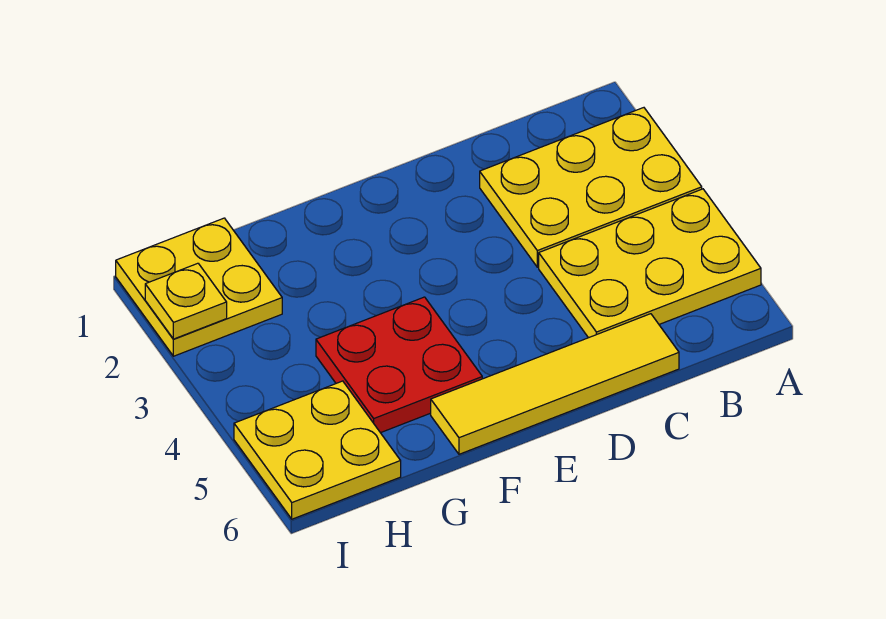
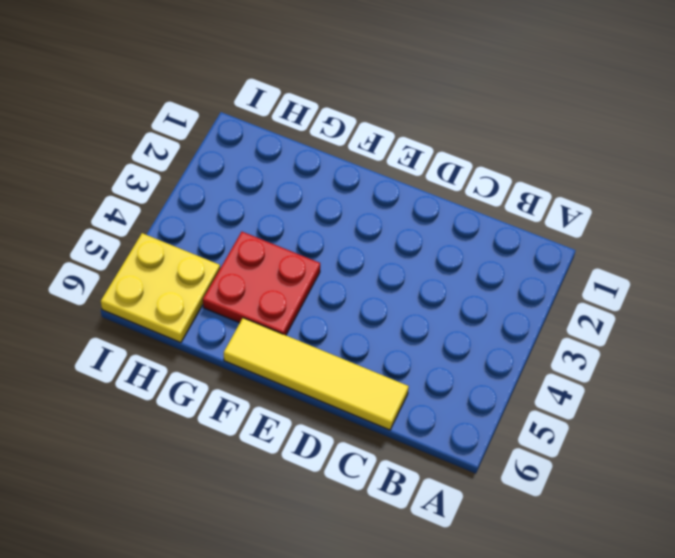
none -> yellow plate A2:C3 level 1
none -> yellow plate A4:C5 level 1

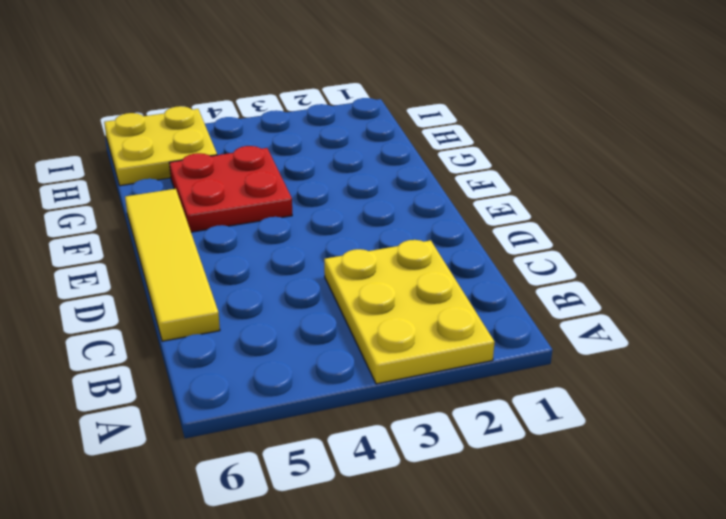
none -> yellow plate A4:C5 level 1
none -> yellow plate H1:I2 level 1

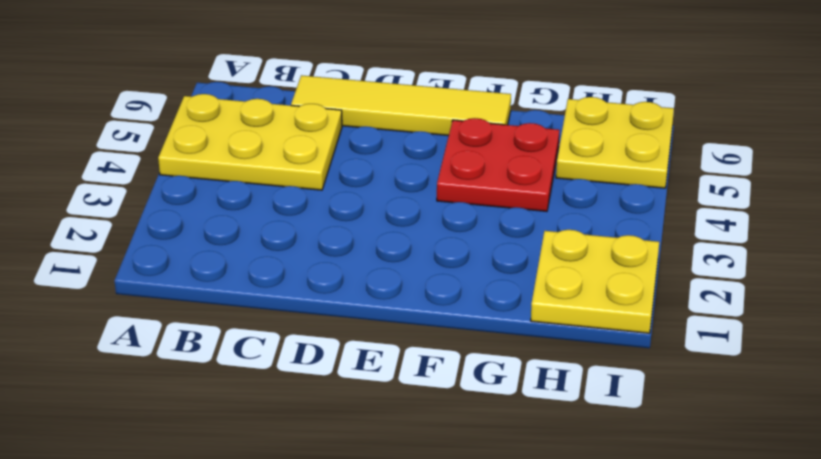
none -> yellow plate A2:C3 level 1
none -> yellow plate I2 level 2

